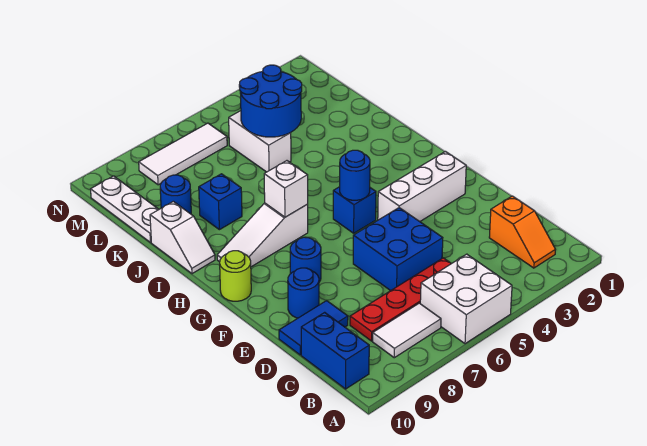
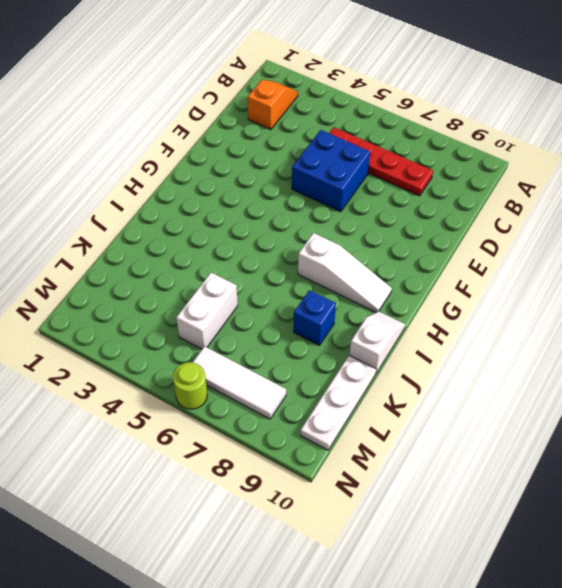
lime round brick N6 level 1 -> lime round brick G10 level 1
none -> white brick A5:B6 level 1
none -> white tile B7:B8 level 1
none -> blue brick B10:C10 level 1

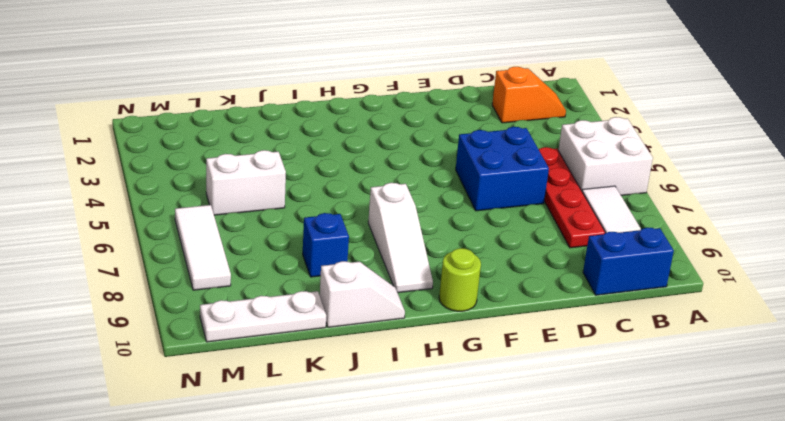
none -> blue tile D9:D10 level 1
none -> blue round brick E9 level 1
none -> white brick F2:F4 level 1

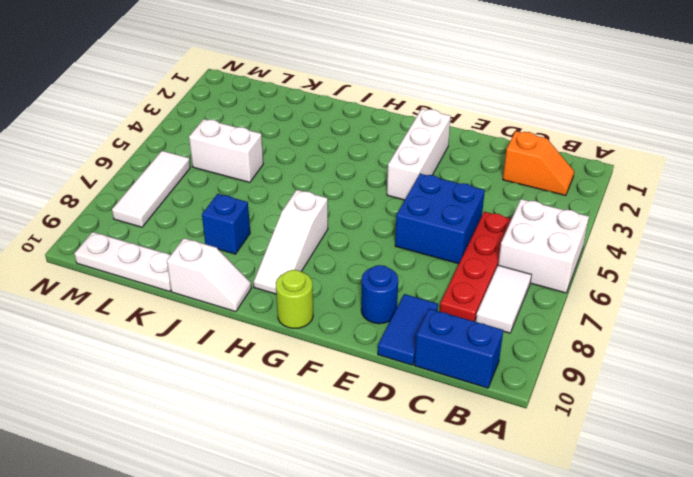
none -> blue round brick F8 level 1
none -> blue brick G5 level 1
none -> blue round brick K9 level 1

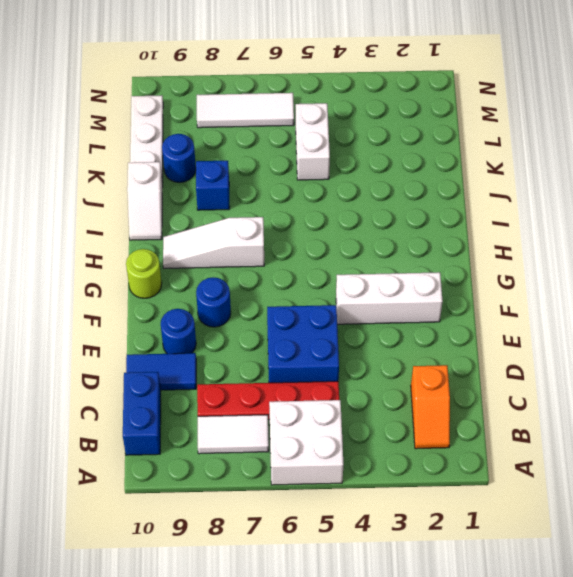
none -> blue brick G5 level 1
none -> blue round brick G5 level 2
none -> white brick H7 level 2

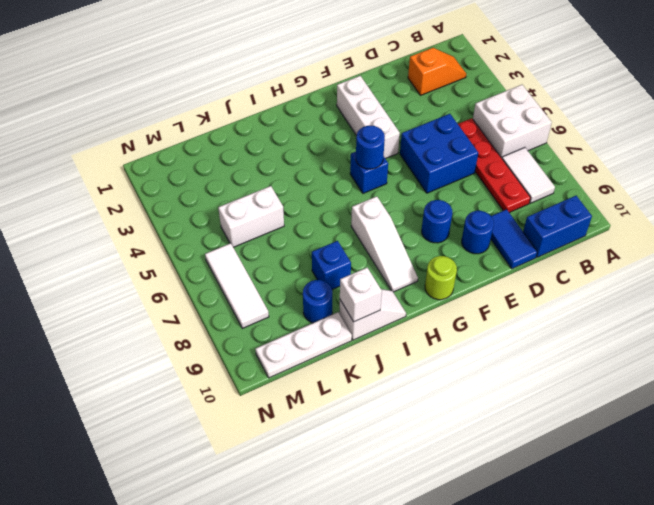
white brick J10 level 2 -> white brick H7 level 2
none -> blue round brick K4:L5 level 2

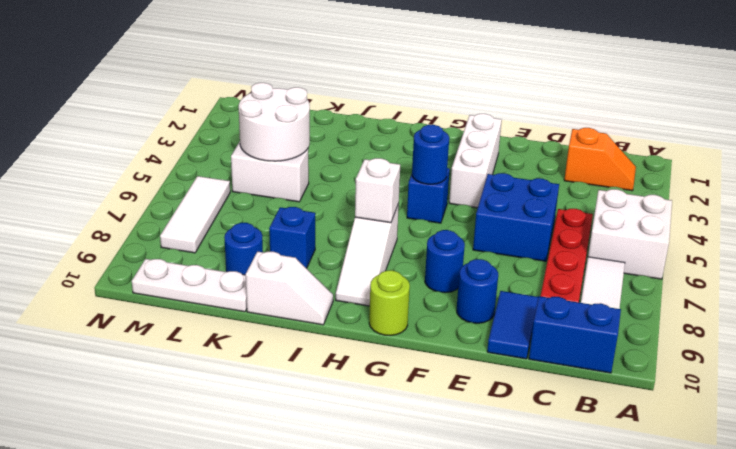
white round brick K4:L5 level 2 -> blue round brick K4:L5 level 2

